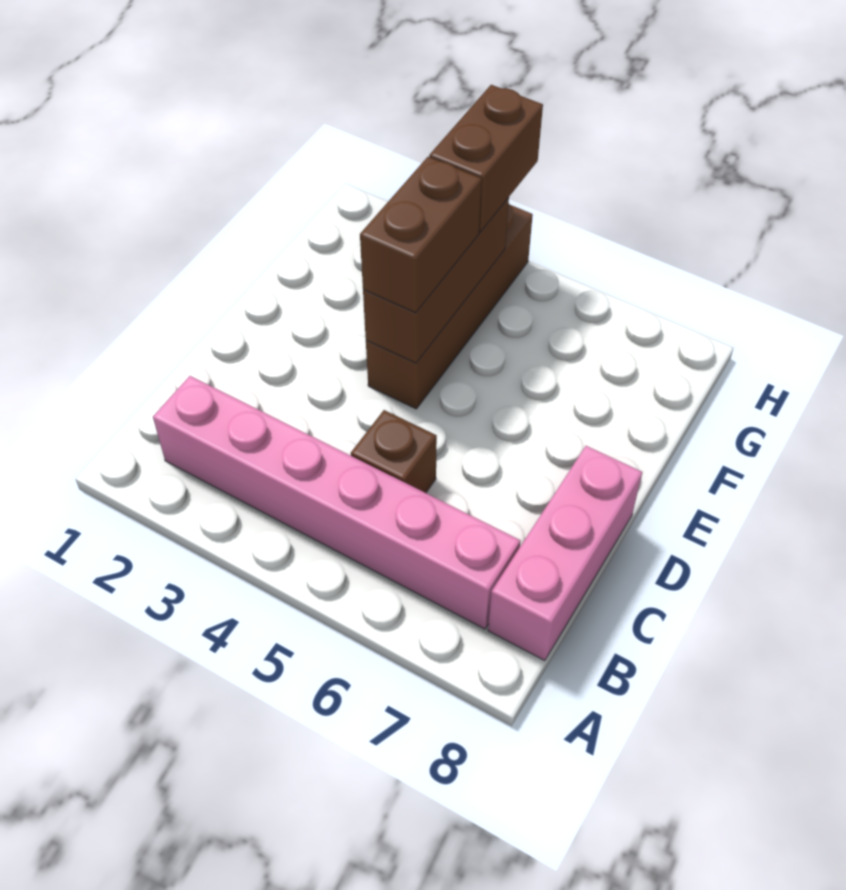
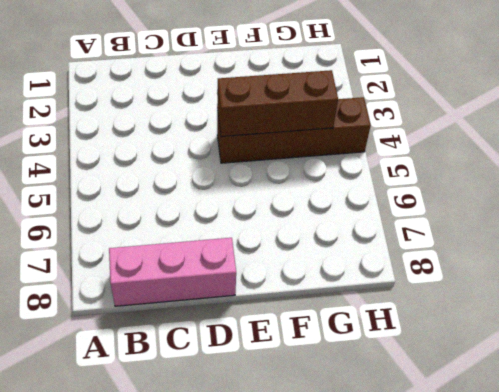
none -> pink brick B2:B7 level 1
none -> brown brick C5 level 1

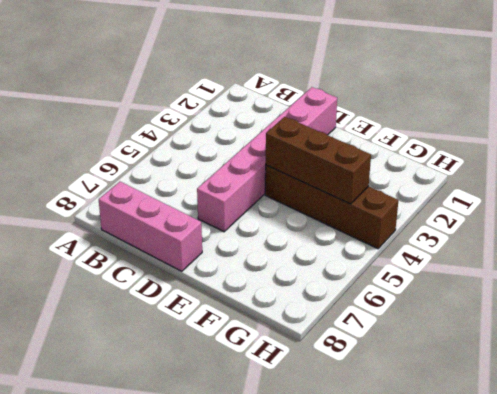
pink brick D1:D6 level 1 -> pink brick B2:B7 level 1
none -> brown brick C5 level 1
none -> brown brick E4:F4 level 3

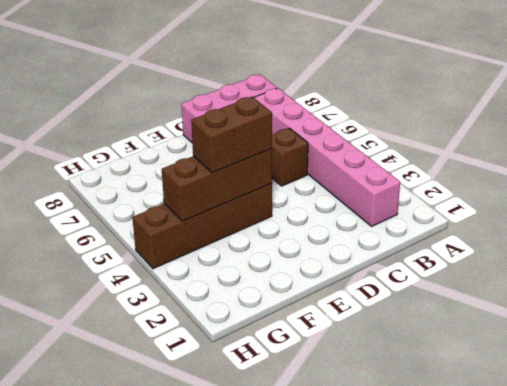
none -> brown brick G4:H4 level 3

